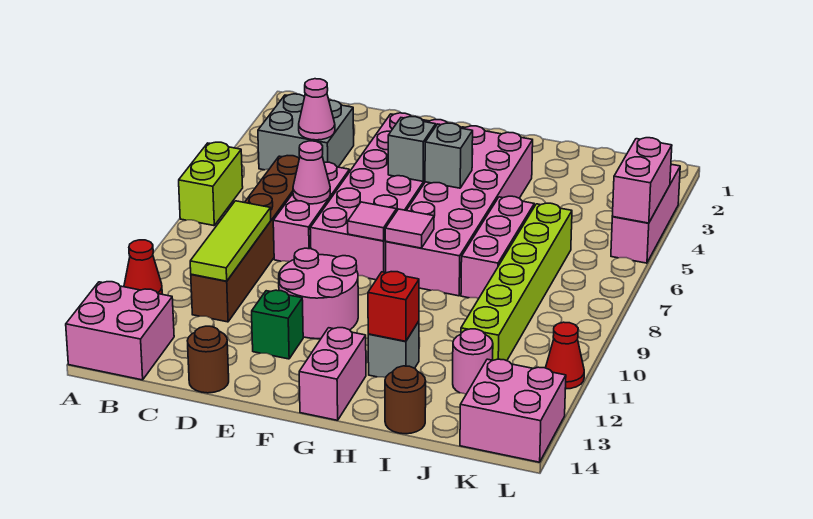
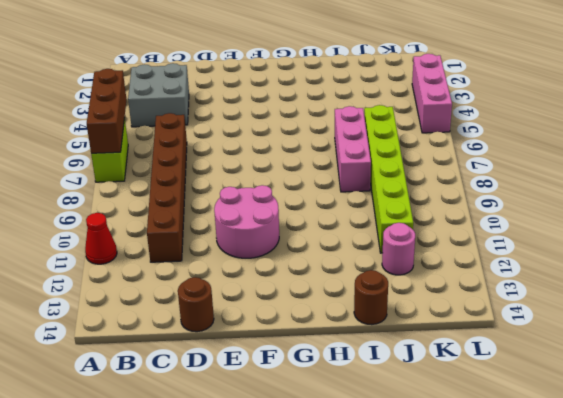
brown brick A5:A7 level 2 -> none
none -> pink brick A13:B14 level 1
none -> pink brick D6:D8 level 1
none -> pink brick E3:F8 level 1

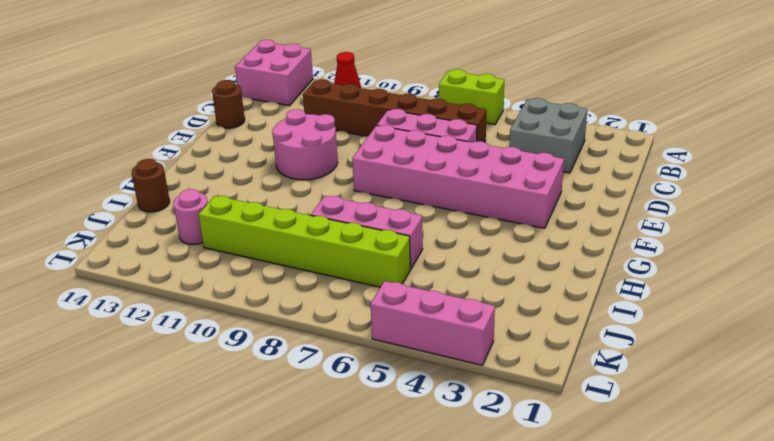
none -> green brick E12 level 1
none -> pink brick G3:H8 level 1
none -> pink brick G13:G14 level 1

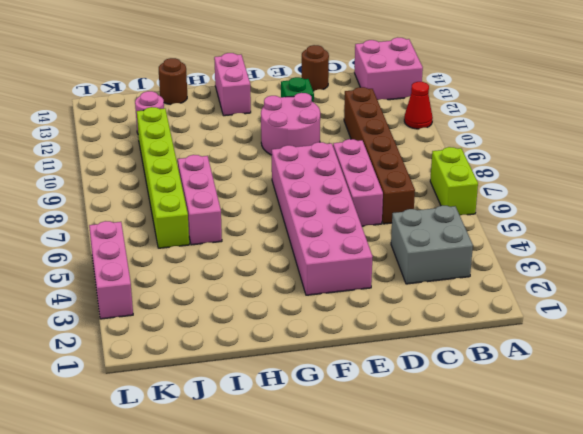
none -> pink brick G3:H8 level 1
none -> grey brick H12 level 1
none -> pink brick K13:L14 level 1

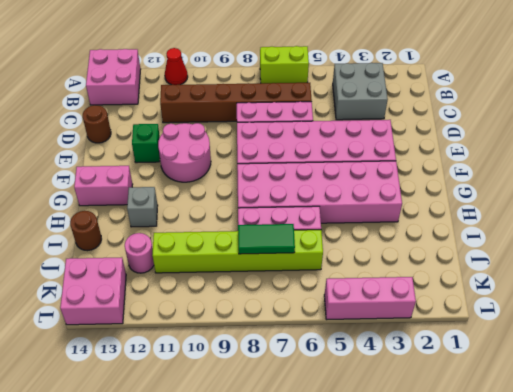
green tile J7:J8 level 2 -> none
none -> red cone L11 level 1
none -> pink cone C4 level 2
none -> lime tile C9:C11 level 2

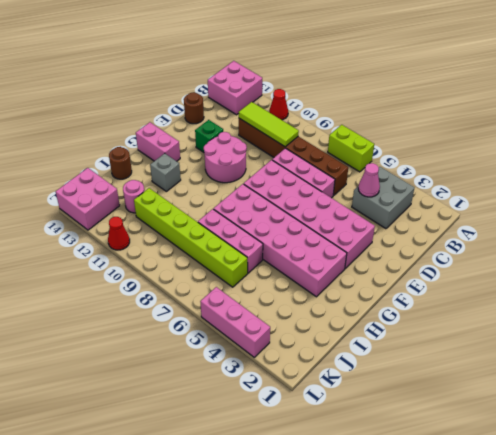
none -> pink cone D7 level 2
none -> grey brick F5 level 2
none -> pink tile F8 level 2

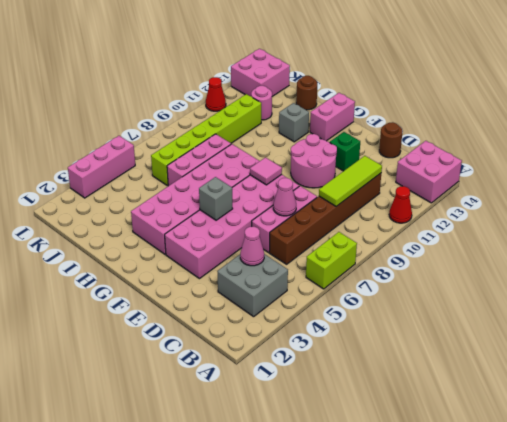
none -> grey brick G5 level 2
none -> pink tile G8 level 2
none -> red brick H12 level 2

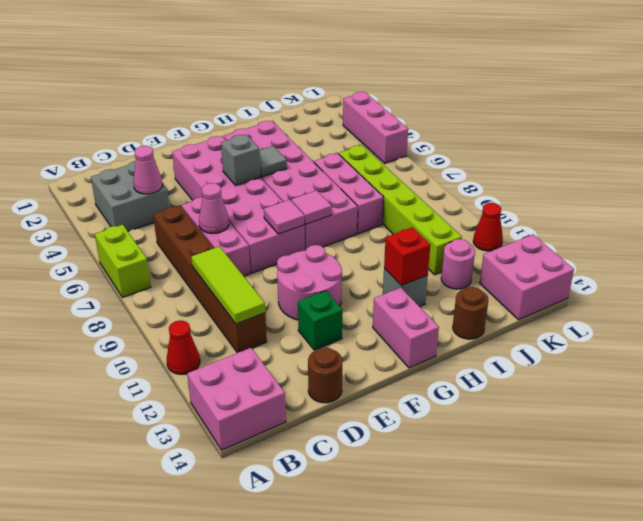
grey tile G5 level 2 -> grey brick G5 level 2
none -> pink brick L4:L5 level 2

